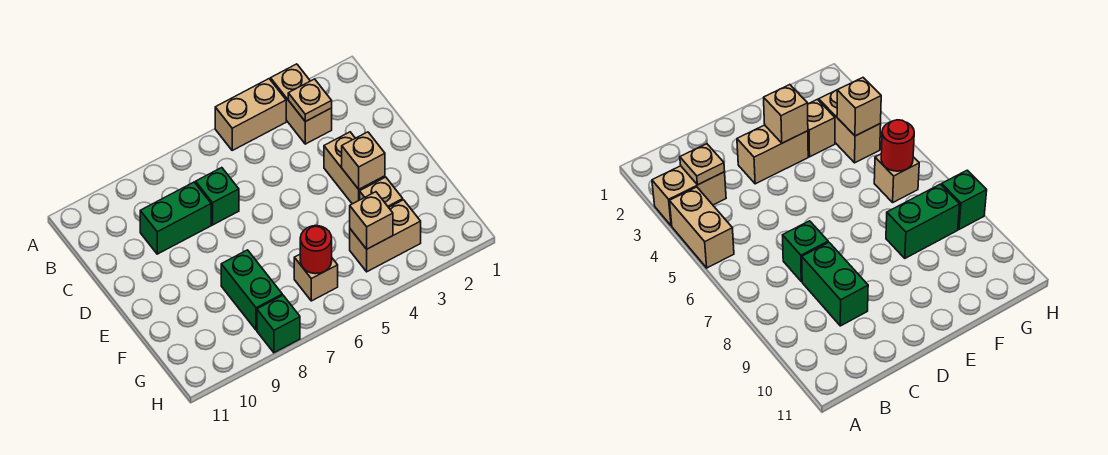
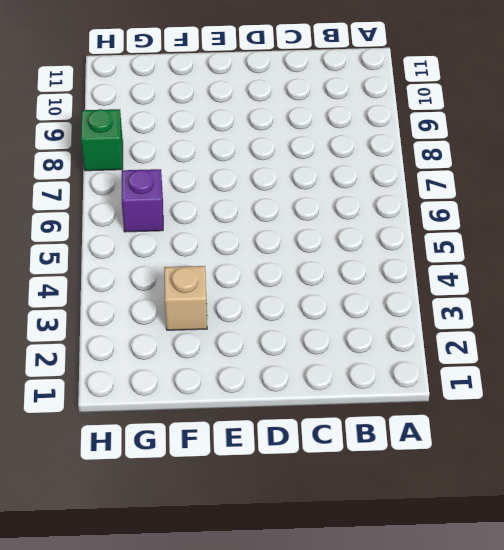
purple brick G6 level 1 -> tan brick G6 level 1
none -> tan brick A3:B3 level 1
none -> tan brick A4:A5 level 1
none -> green brick C7 level 1

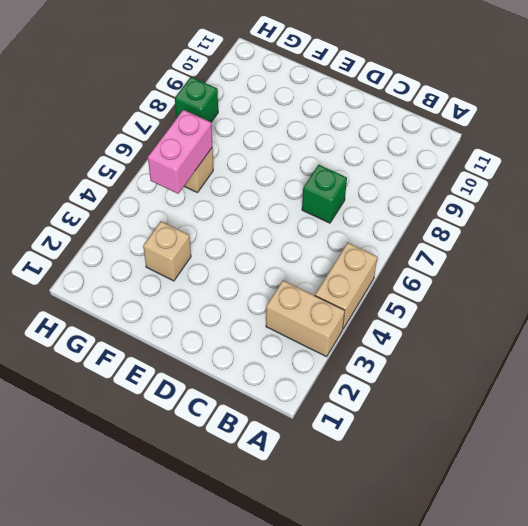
pink brick G5:G6 level 2 -> red round brick G6 level 2
none -> green brick C8:C9 level 1
none -> tan brick D3:E3 level 1
none -> green brick F8:G8 level 1

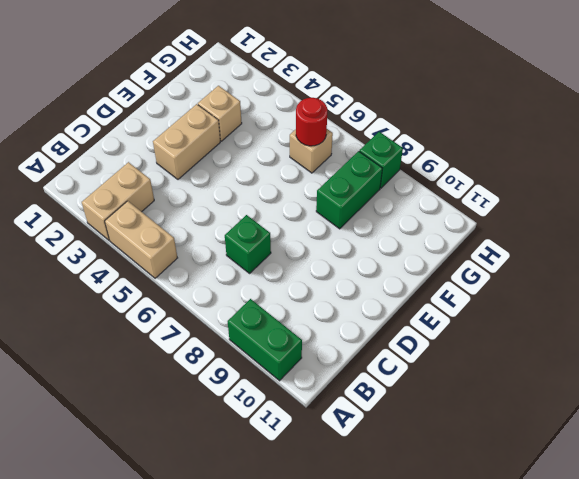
green brick A9:A10 level 1 -> green brick C8:C9 level 1
none -> tan brick G3:G4 level 1
none -> tan plate B3 level 2
none -> tan brick E3 level 2

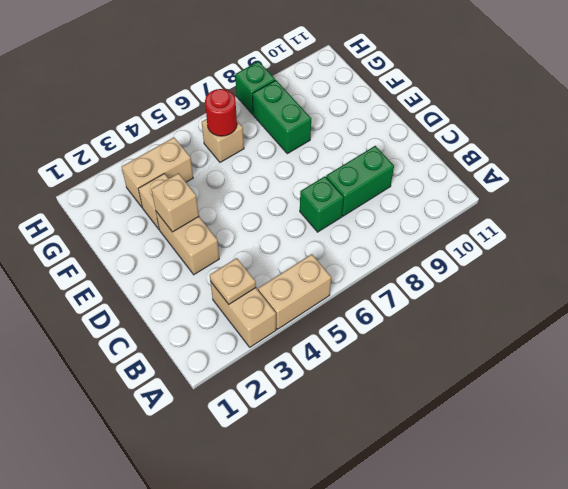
none -> tan brick G4 level 2

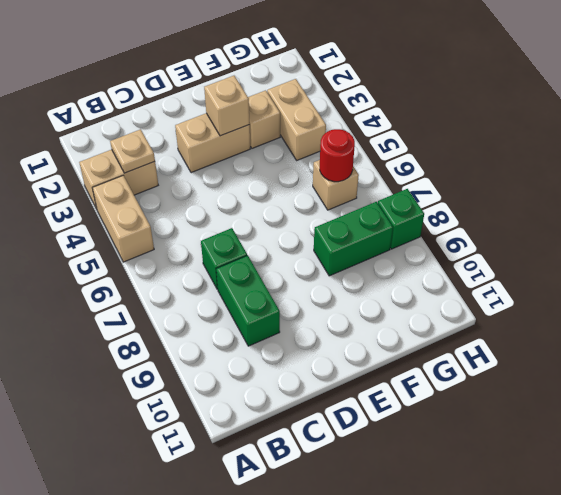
none -> tan brick G4 level 2

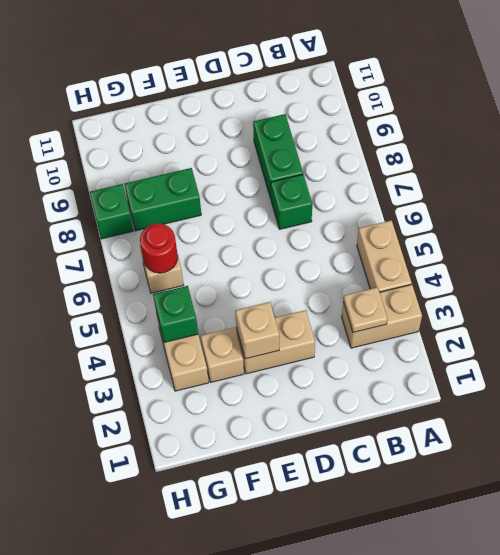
green brick G4 level 2 -> tan brick G4 level 2

